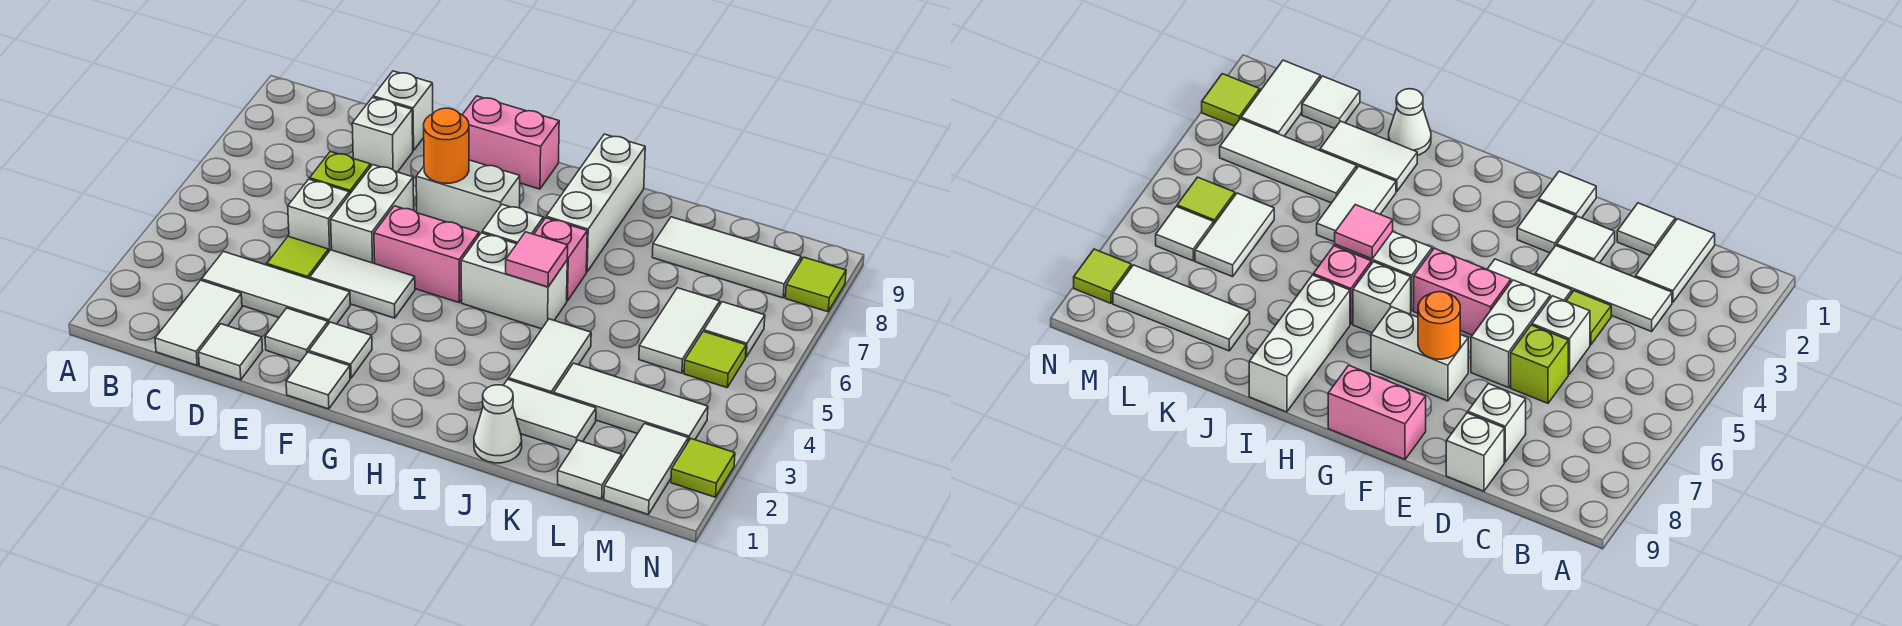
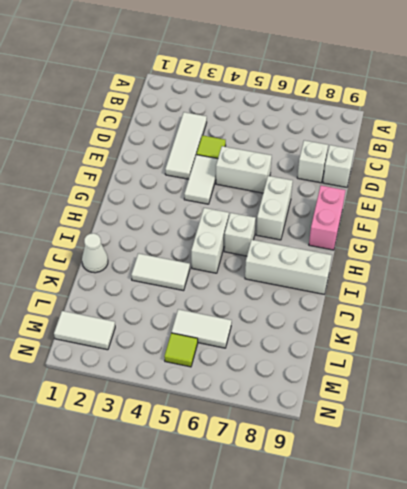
none -> white tile C1:C2 level 1
none -> white tile D1 level 1
none -> white brick D5 level 1
none -> lime brick D6 level 1

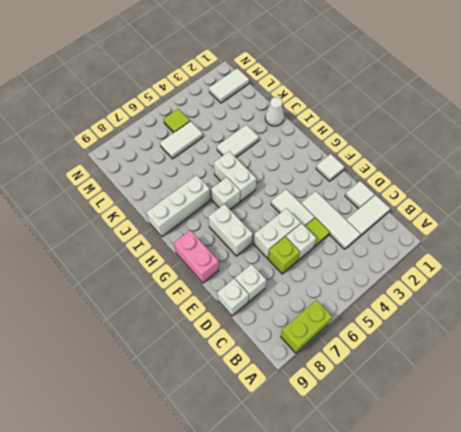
lime brick A7:A8 level 1 -> none
none -> white tile E2 level 1
none -> white tile F2 level 1
none -> pink brick F5:G5 level 1
none -> pink brick I6 level 1

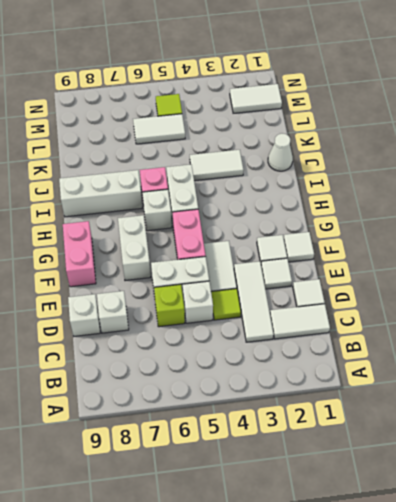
none -> white tile J2:K2 level 1
none -> white tile K3:M3 level 1
none -> white tile K8:M8 level 1
none -> white tile L1 level 1

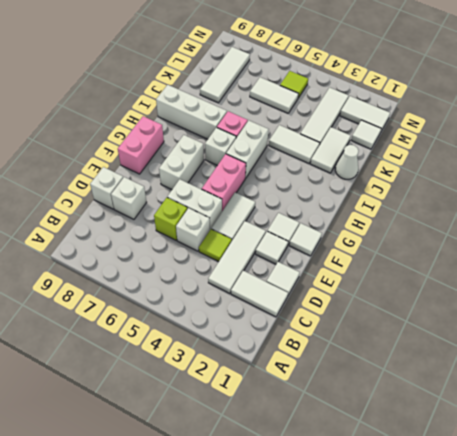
none -> white tile M6 level 1
none -> lime tile N2 level 1
none -> lime tile N8 level 1
none -> orange round brick F7 level 2

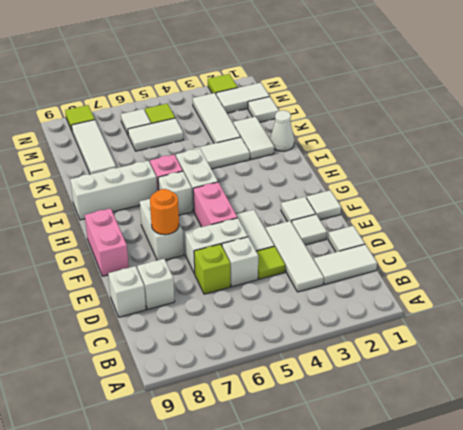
none -> pink tile I5 level 2

